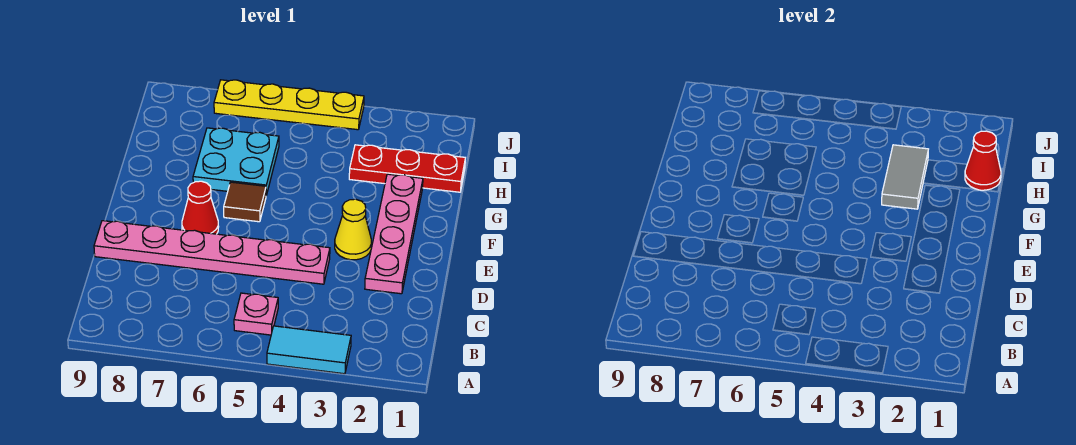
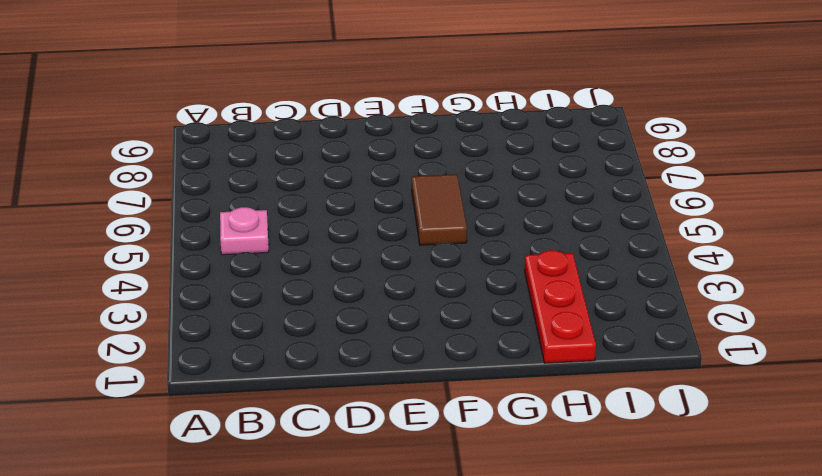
brown tile F5:F6 level 1 -> brown tile F6 level 1
none -> cyan tile A3:A4 level 1
none -> pink plate D2:G2 level 1
none -> pink plate D4:D9 level 1

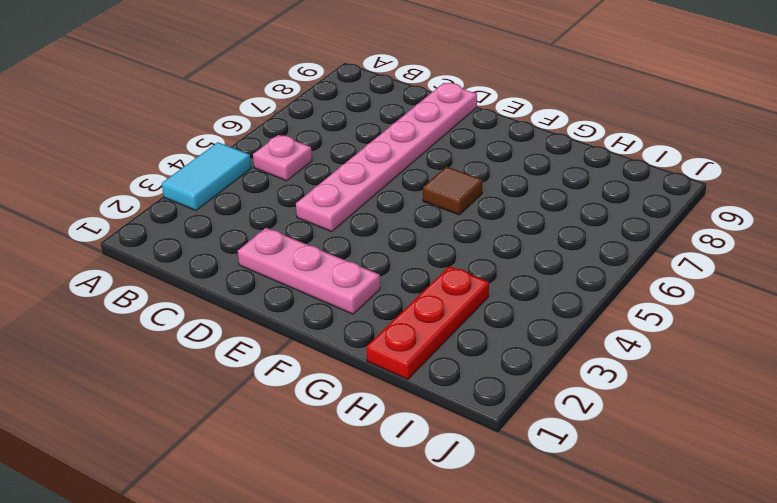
pink plate D2:F2 level 1 -> pink plate D2:G2 level 1
none -> yellow cone E3 level 1
none -> red cone E7 level 1
none -> cyan plate G6:H7 level 1

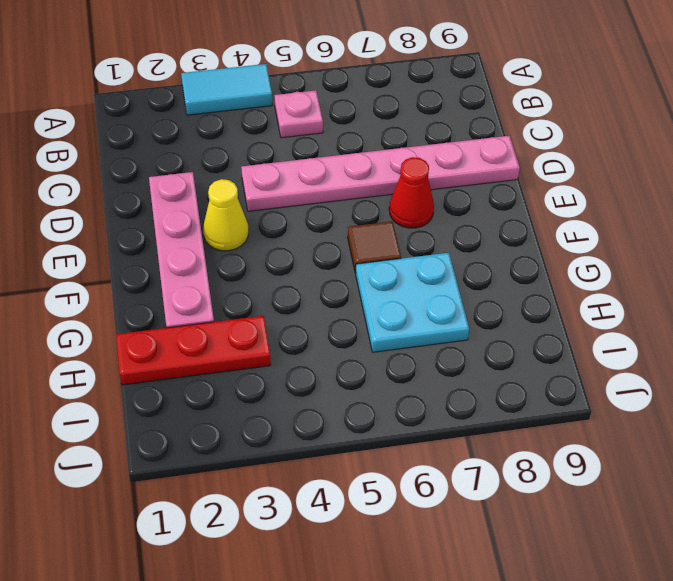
none -> yellow plate J4:J7 level 1
none -> grey tile G3:H3 level 2
none -> red cone H1 level 2

